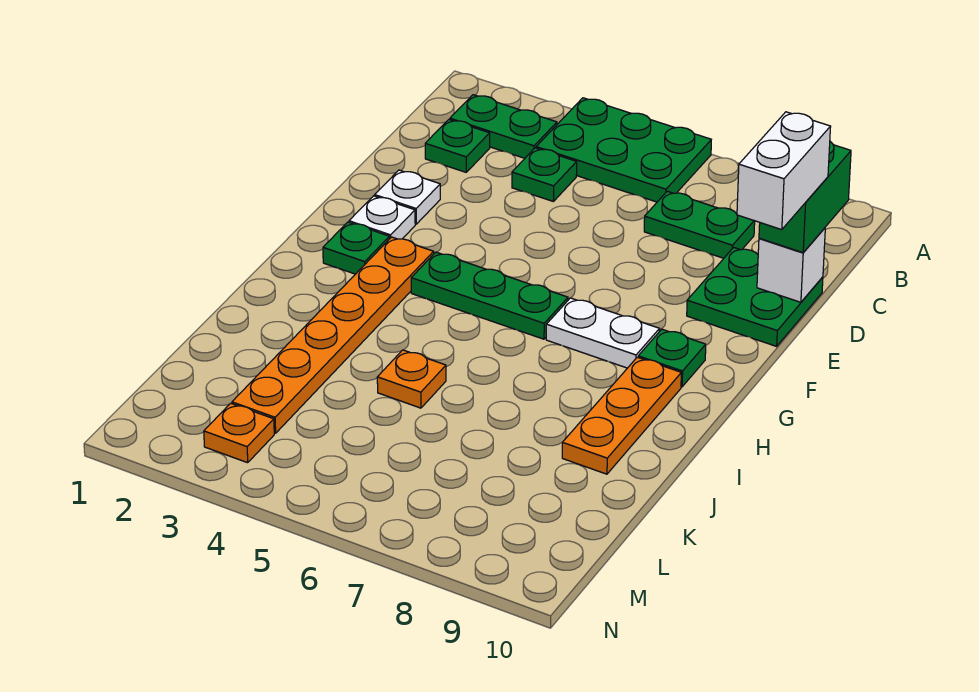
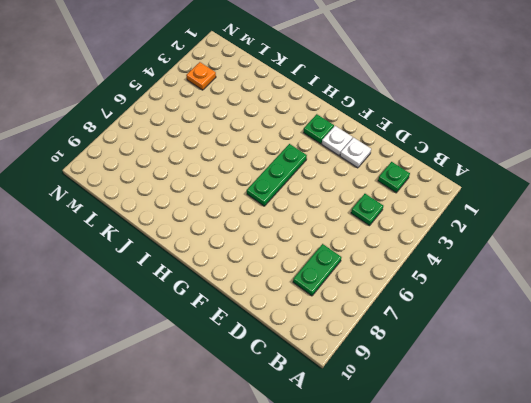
none -> green plate A4:B6 level 1
none -> green plate B2:B3 level 1
none -> green plate D9:E10 level 1

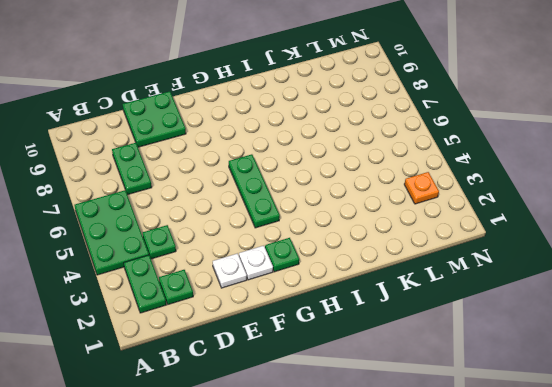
none -> orange plate G3:L3 level 1
none -> white plate G7:G8 level 1
none -> green plate G9 level 1

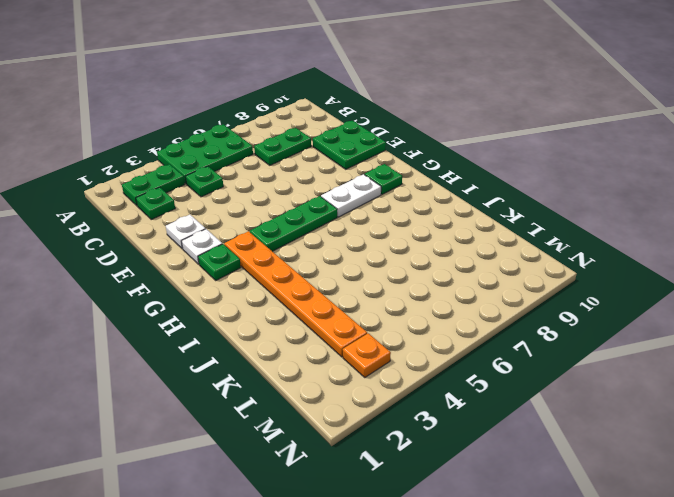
none -> orange plate H9:J9 level 1
none -> orange plate J5 level 1
none -> white brick D10 level 2

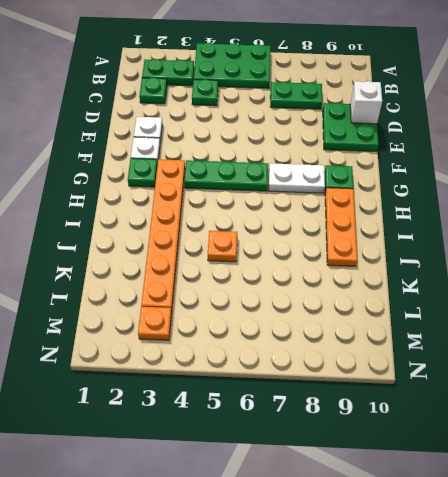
none -> green brick C10:D10 level 3
none -> white brick D10:E10 level 4

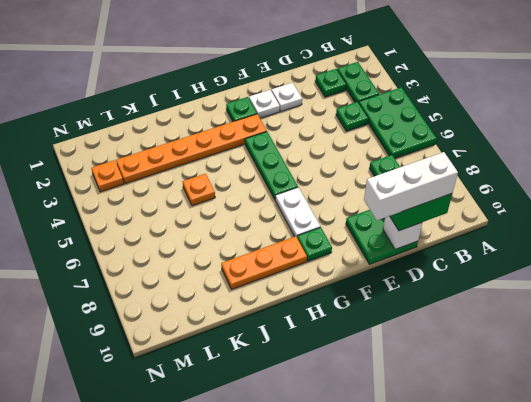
white brick C10:E10 level 4 -> white brick D10:E10 level 4

